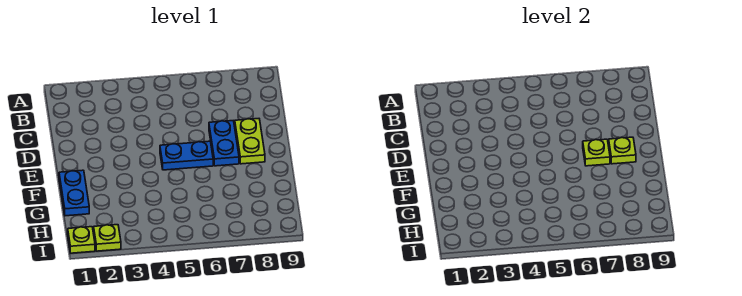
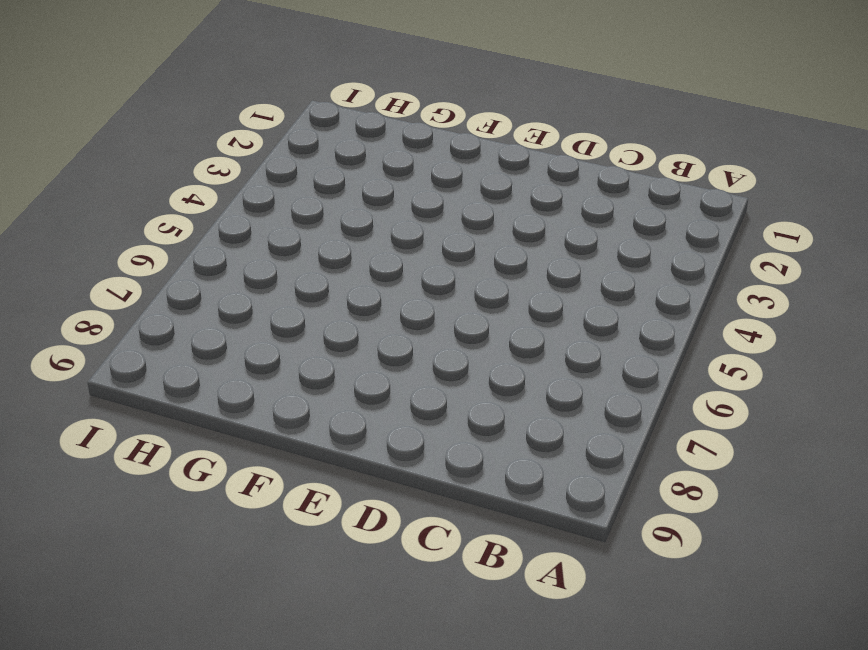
none -> blue plate D7:E7 level 1
none -> lime plate D8:E8 level 1

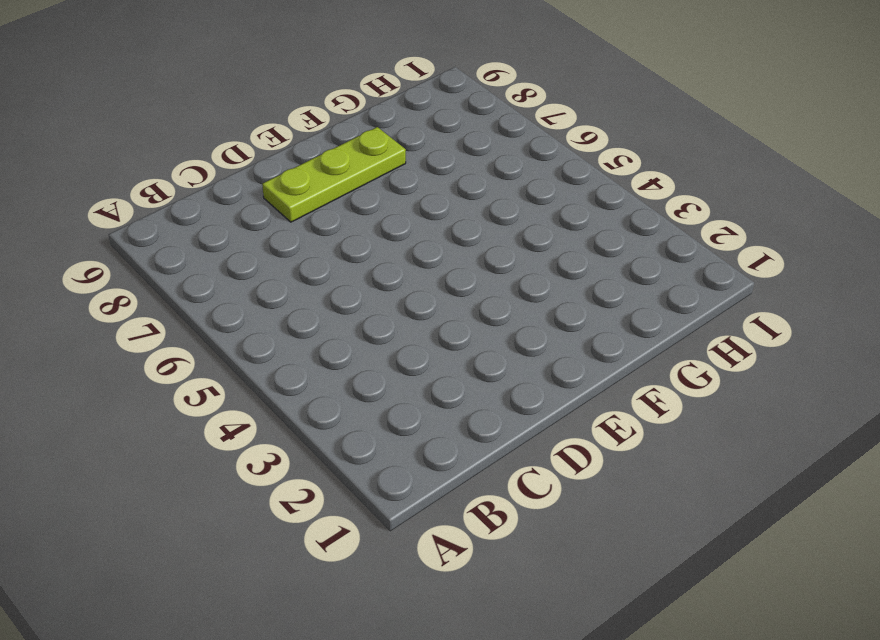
lime plate D8:F8 level 1 -> lime plate D8:E8 level 1
none -> blue plate D7:E7 level 1
none -> blue plate E5:E6 level 1

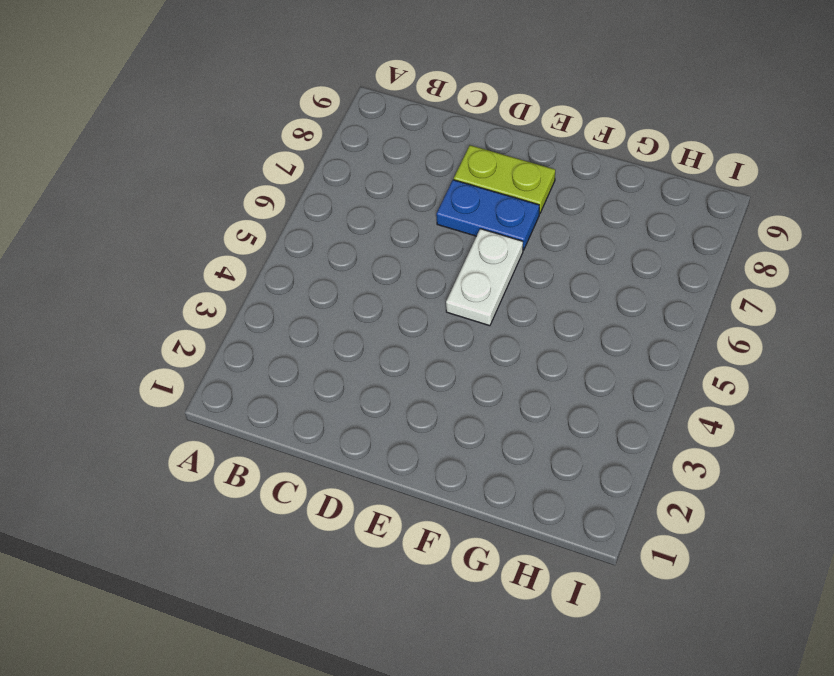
white plate E5:E6 level 1 -> blue plate E5:E6 level 1
none -> blue plate F1:G1 level 1
none -> lime plate I1 level 1

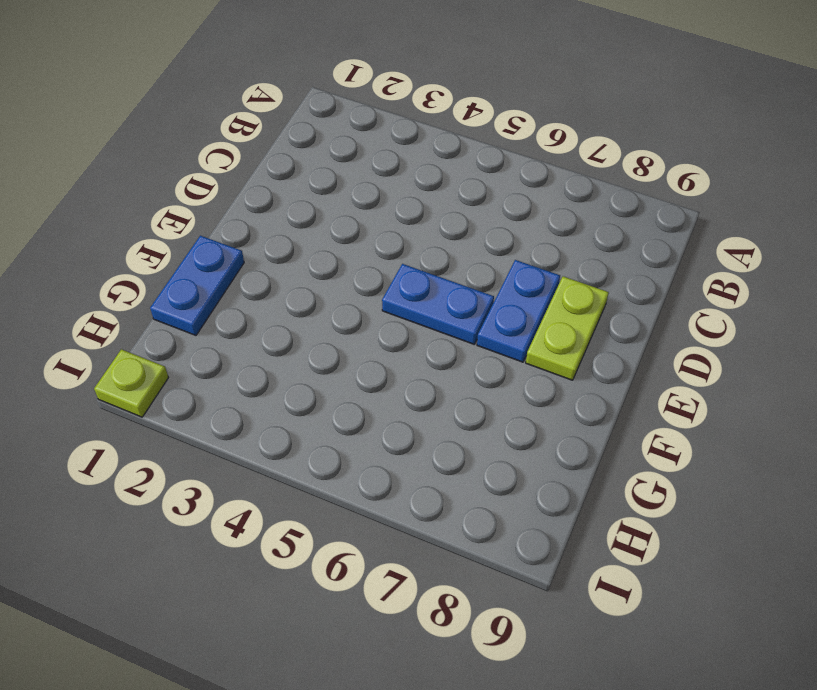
none -> lime plate I2 level 1
none -> lime plate E7 level 2

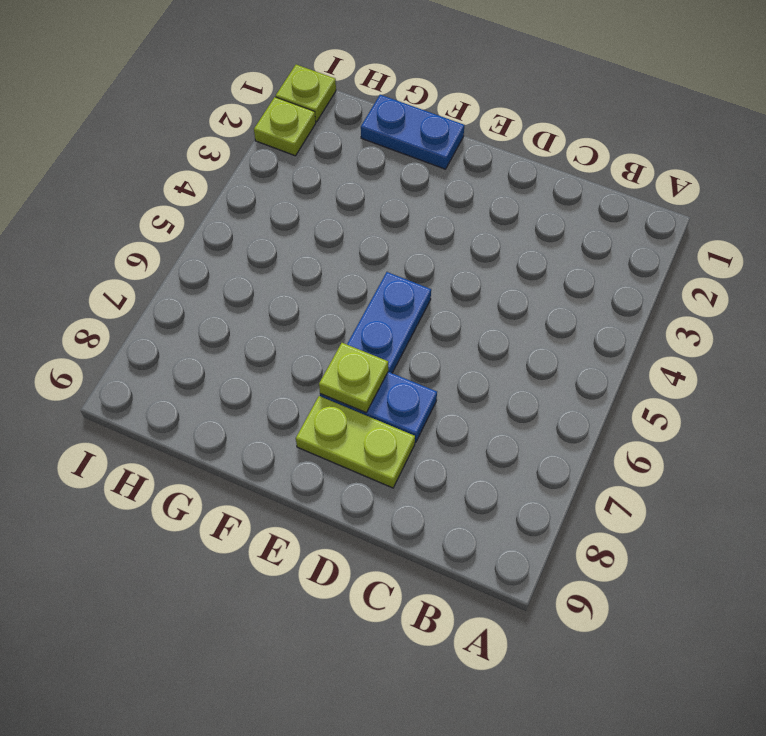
none -> lime plate E8 level 2

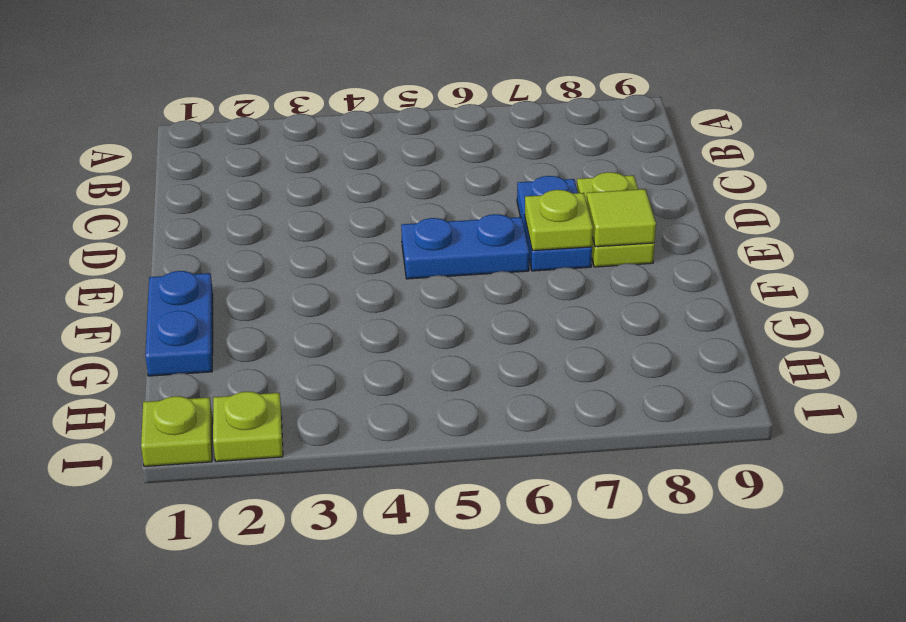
lime tile E8 level 2 -> lime plate E8 level 2

